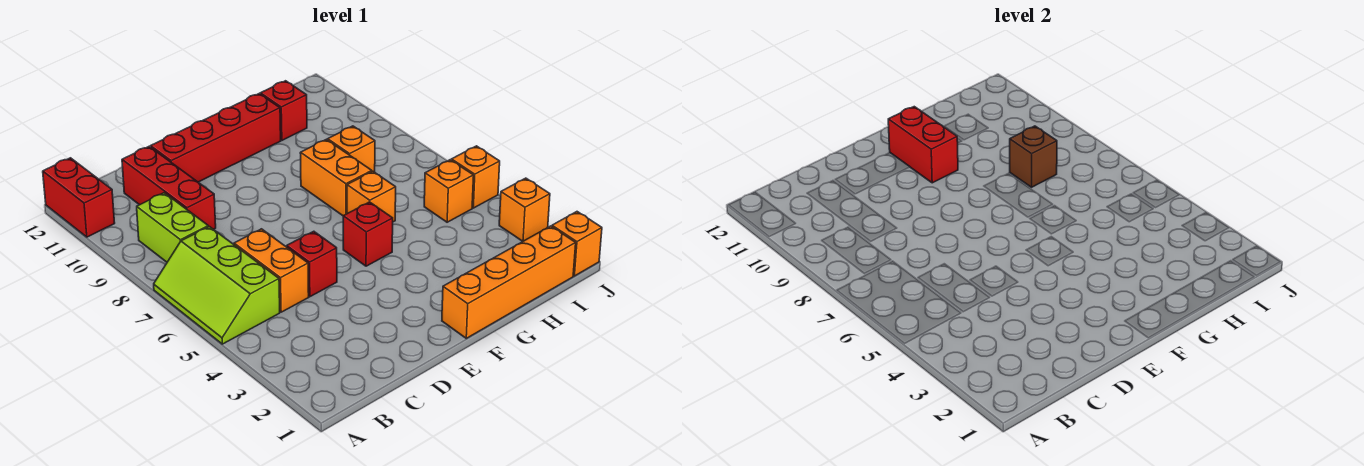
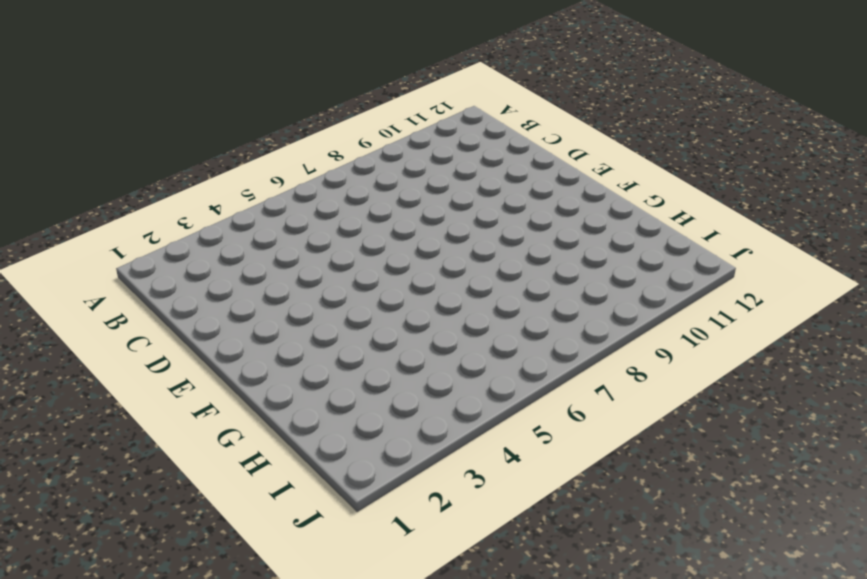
none -> lime slope A5:B7 level 1 top B
none -> red brick A11:A12 level 1
none -> lime brick B8:B9 level 1

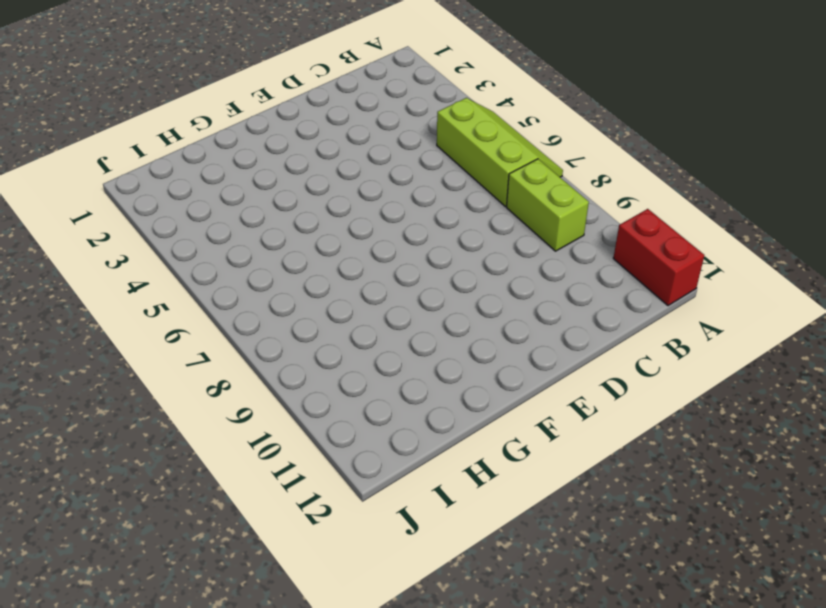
none -> orange brick C5:C6 level 1
none -> red brick C9:C11 level 1
none -> red brick D5 level 1

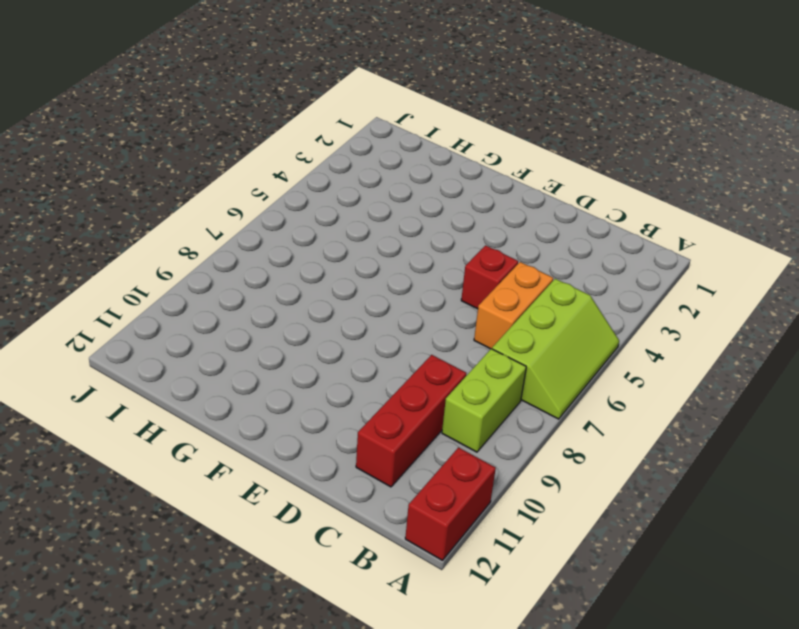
none -> red brick D11:G11 level 1
none -> orange brick F1:I1 level 1
none -> red brick F5 level 1

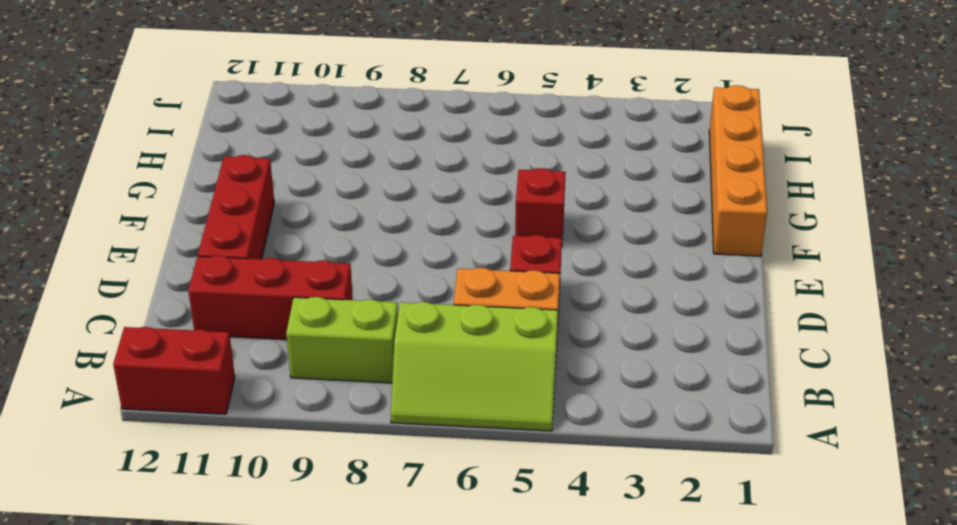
red brick D11:F11 level 1 -> red brick D11:G11 level 1
none -> orange brick G6 level 1
none -> orange brick G7:G8 level 1
none -> orange brick H8 level 1

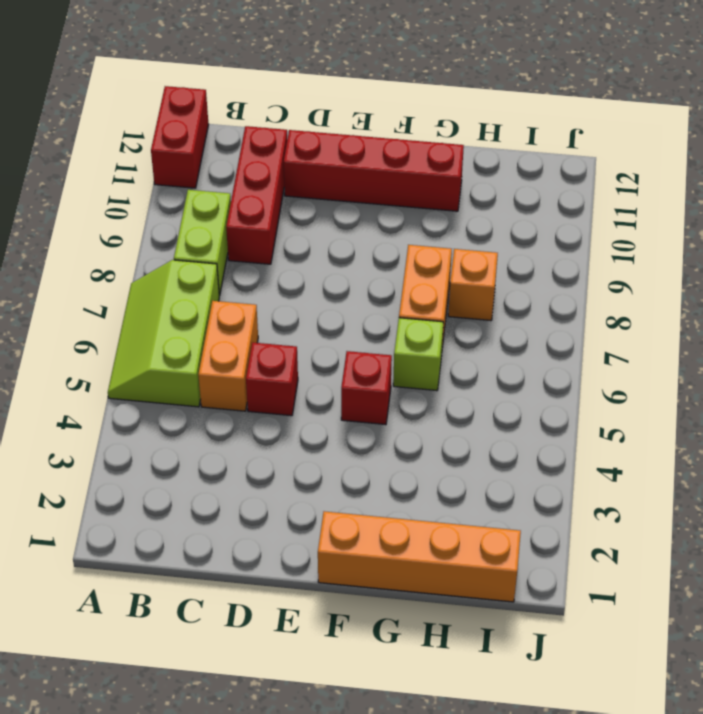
lime brick G6 level 1 -> orange brick G6 level 1
none -> red brick H11 level 1
none -> orange brick I5 level 1
none -> orange brick J1 level 1

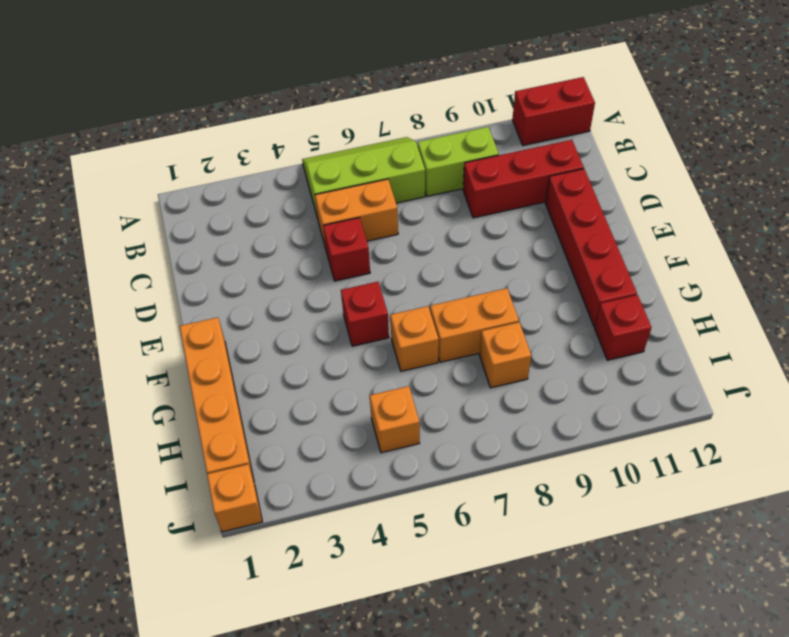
none -> orange brick J3 level 1
none -> orange brick J5 level 1
none -> red brick F10:F11 level 2

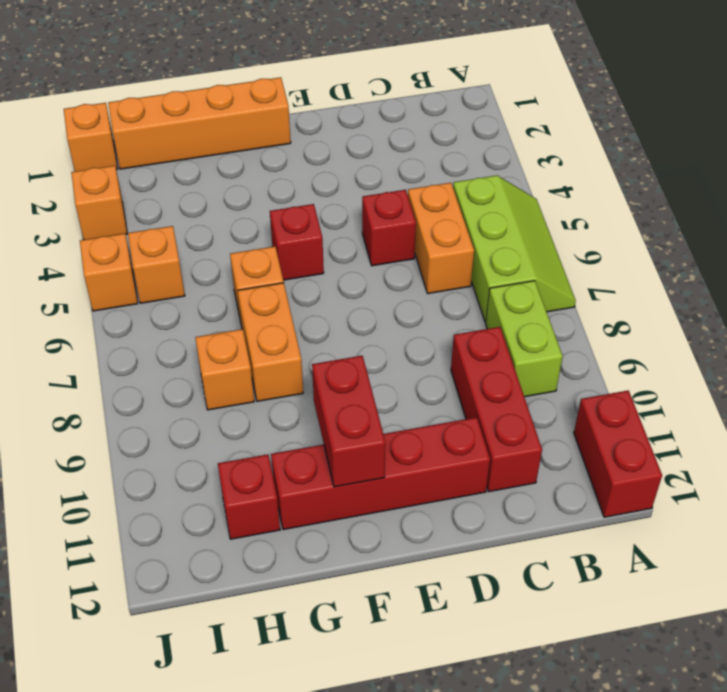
none -> brown brick H8 level 2

